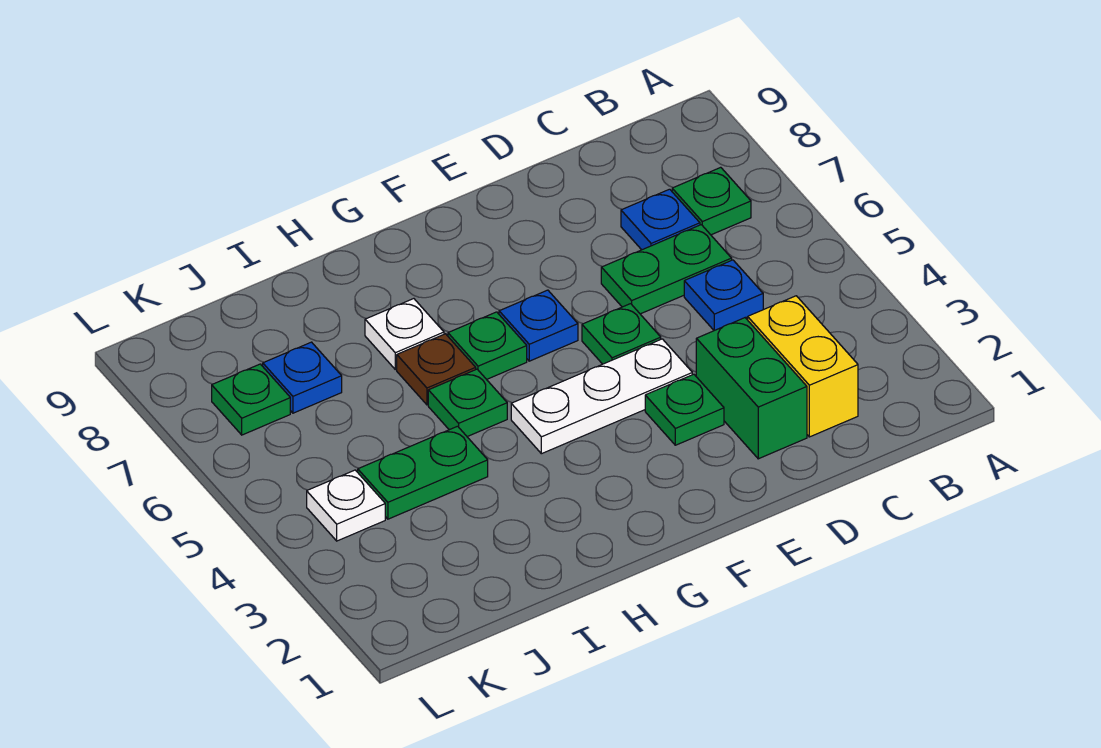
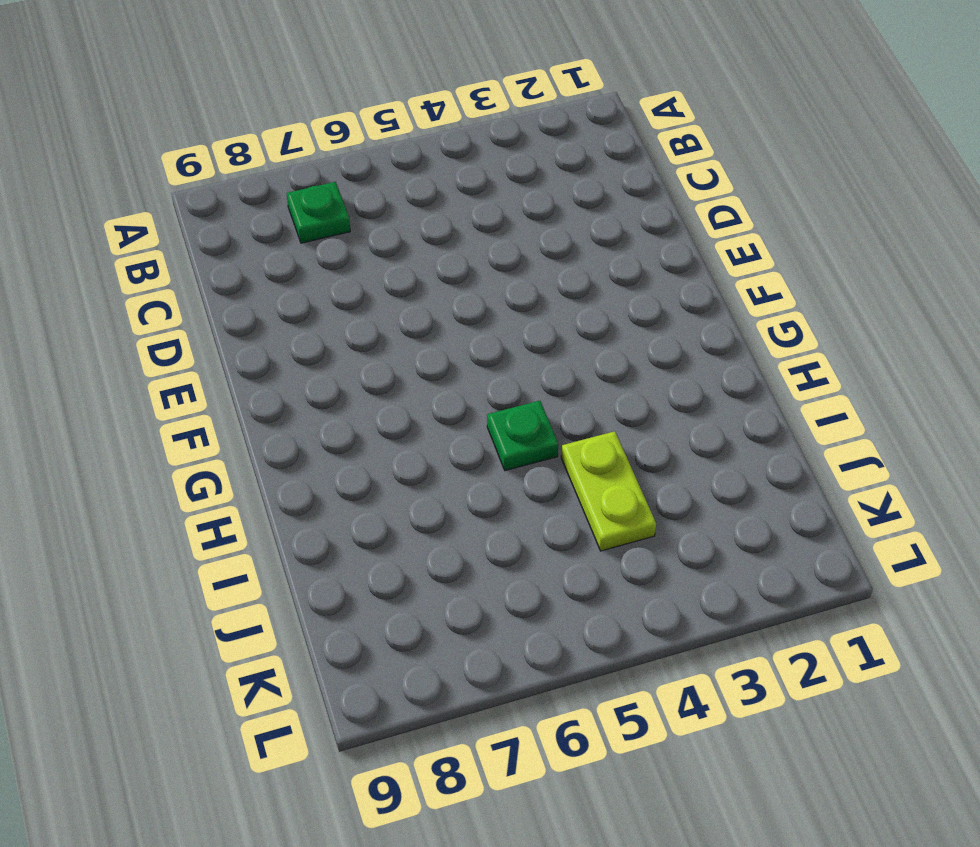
lime plate I4:J4 level 1 -> green plate I4:J4 level 1
none -> yellow brick C2:C3 level 1
none -> blue plate C5 level 1
none -> green plate C6:D6 level 1

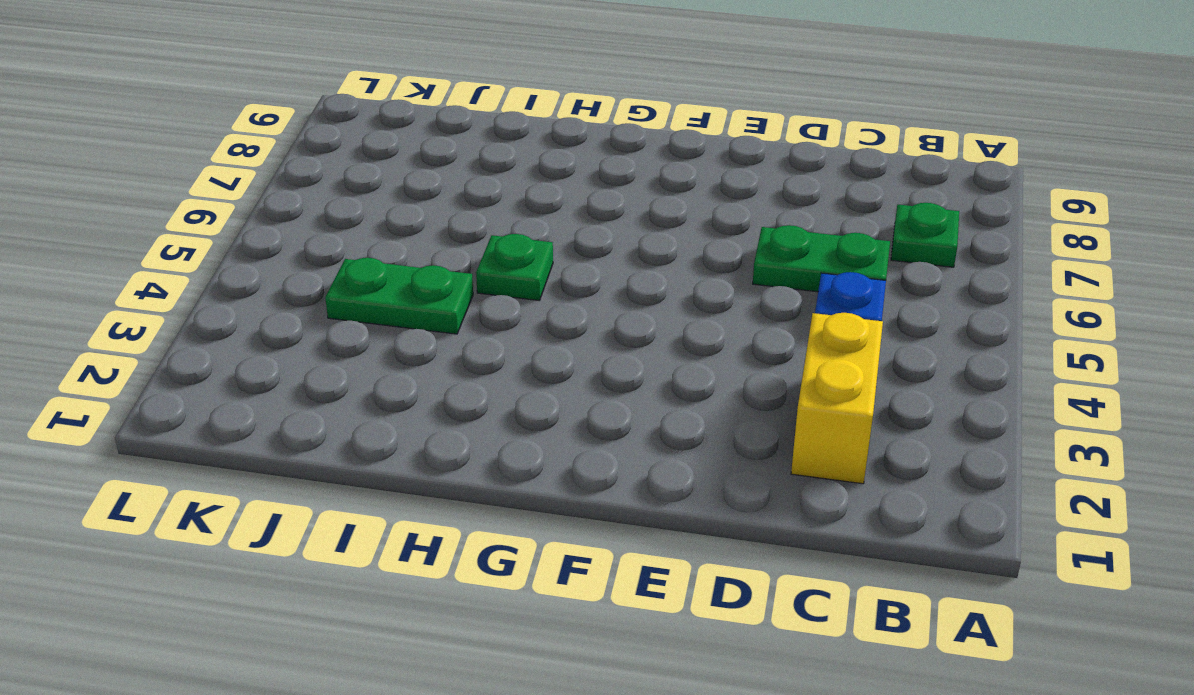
none -> blue plate C7 level 1
none -> green brick D2:D3 level 1
none -> green plate E3 level 1

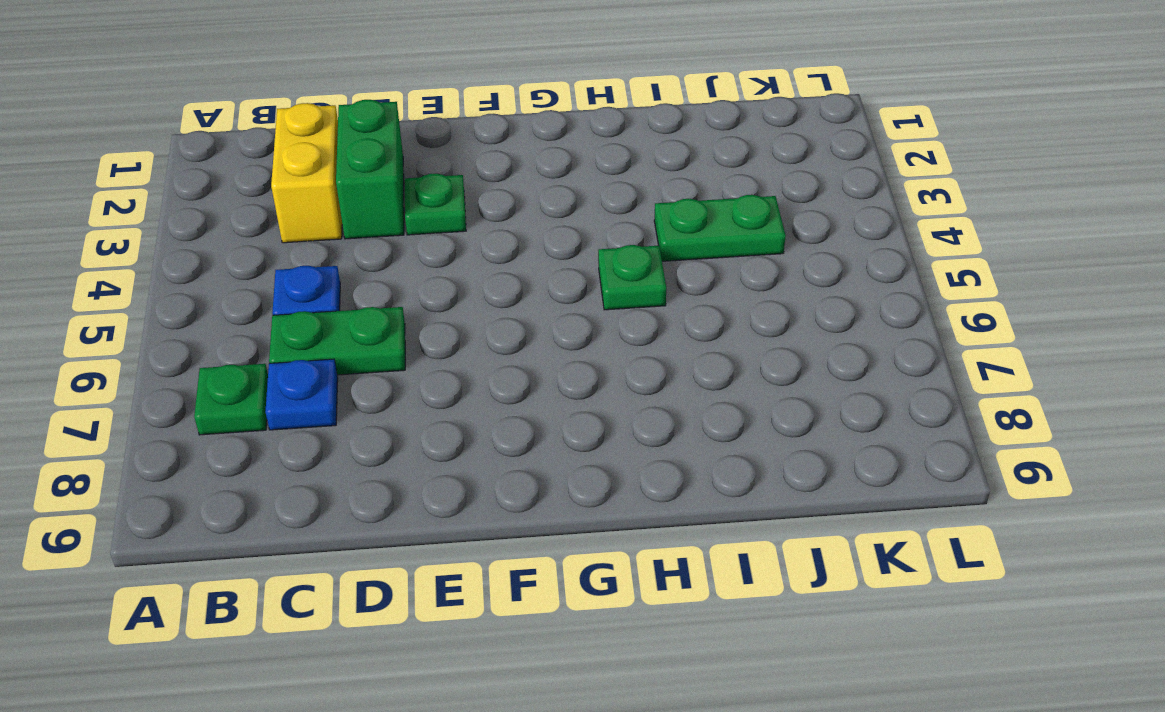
none -> white plate E4:G4 level 1
none -> green plate E5 level 1
none -> blue plate F6 level 1

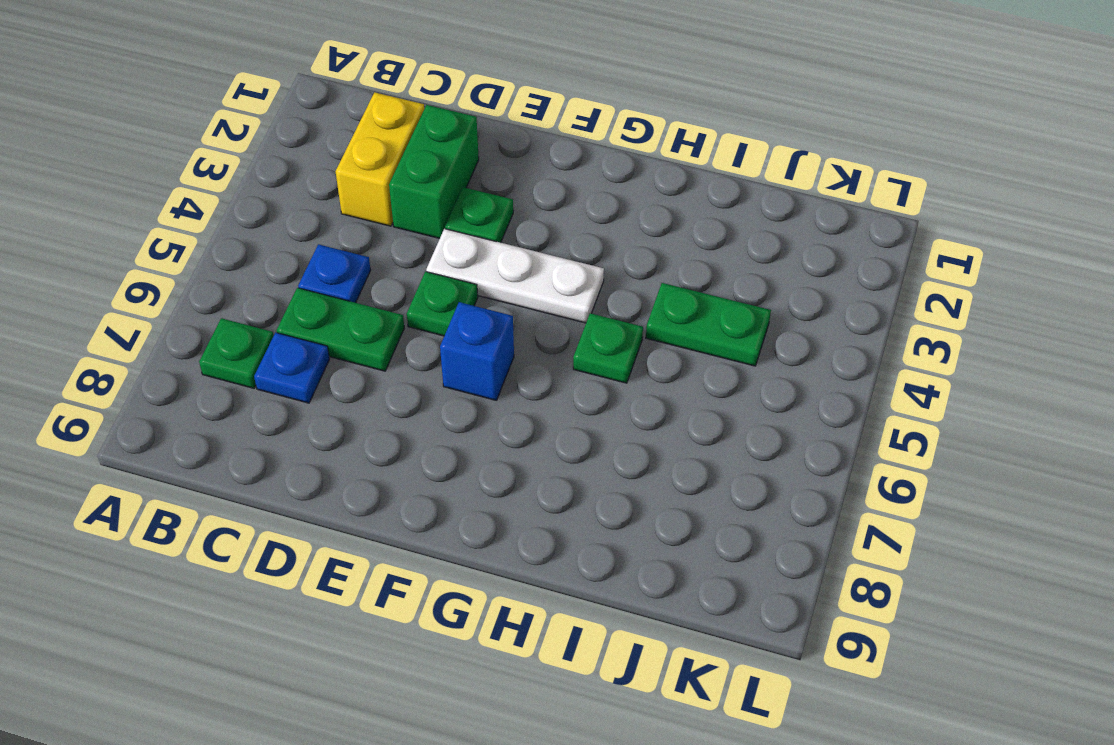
blue brick F6 level 1 -> blue plate F6 level 1
none -> green plate G6 level 1
none -> brown plate H6 level 1
none -> white plate H7 level 1

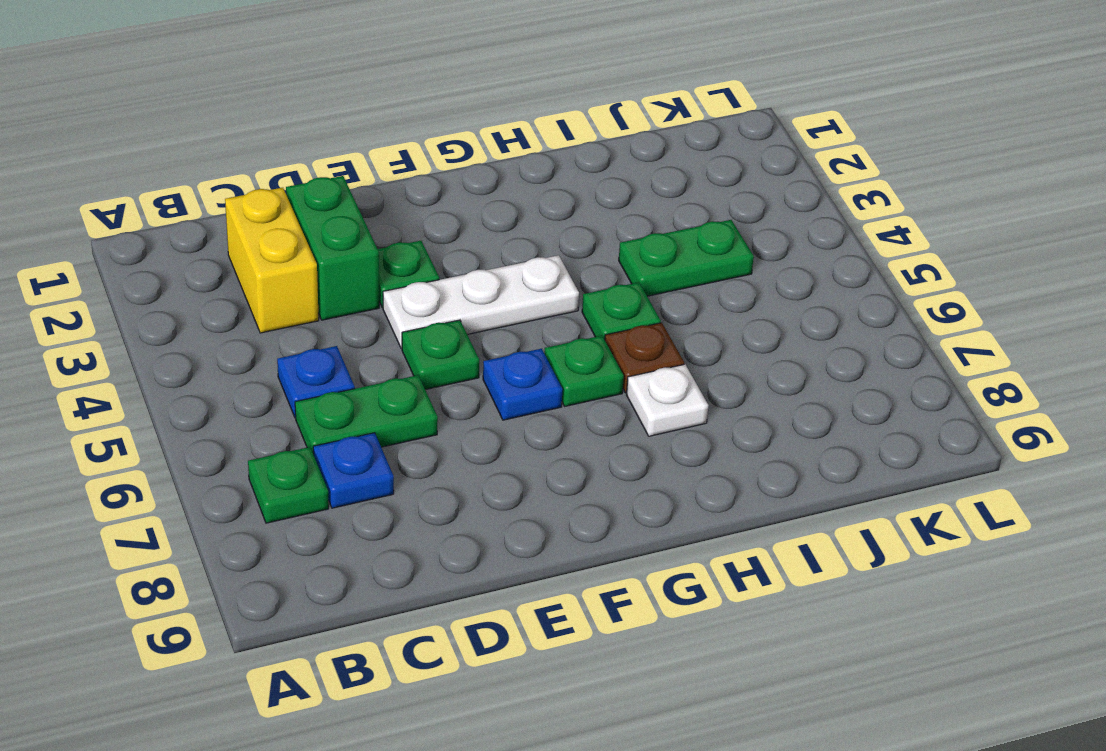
none -> blue plate J7 level 1
none -> white plate K4 level 1
none -> green plate K7 level 1

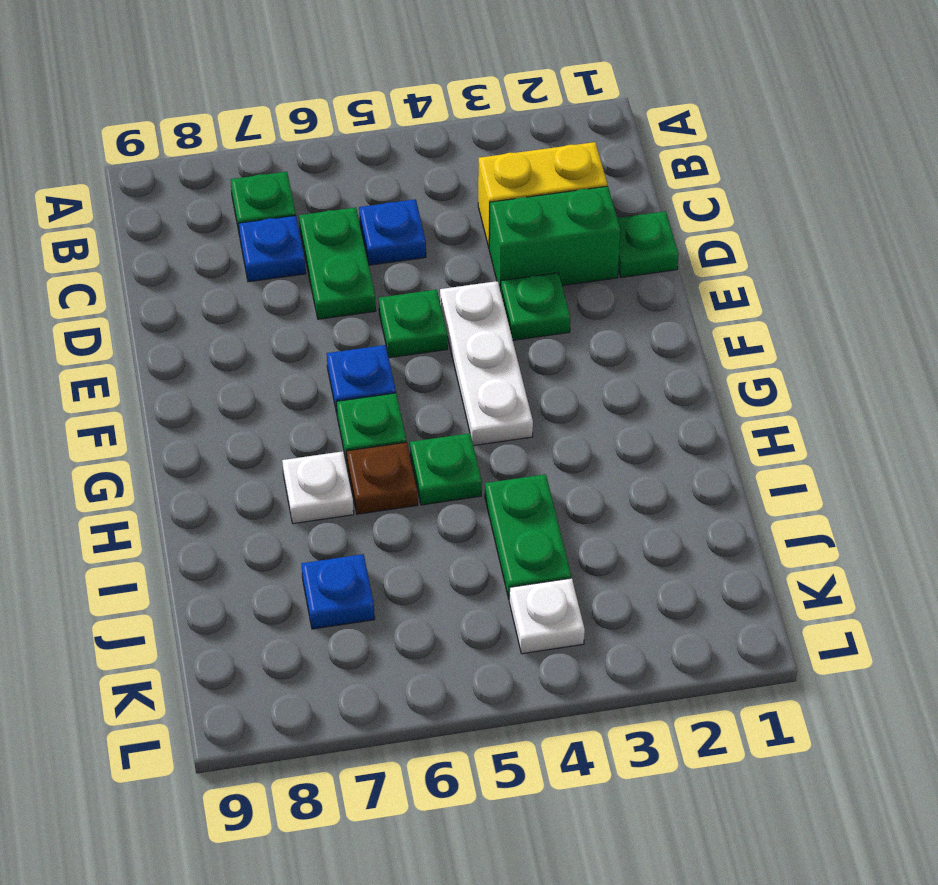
green plate D1 level 1 -> green plate K7 level 1

